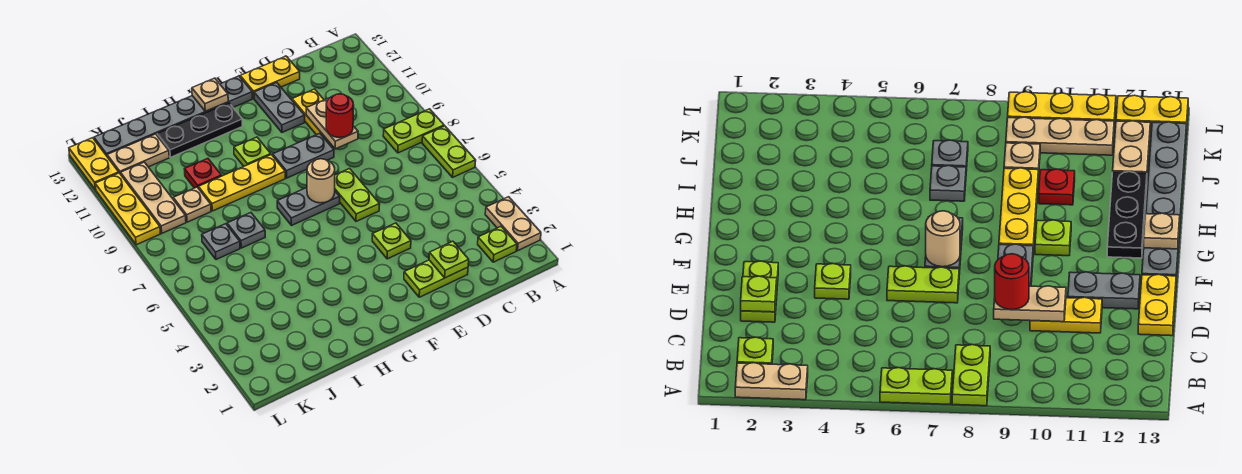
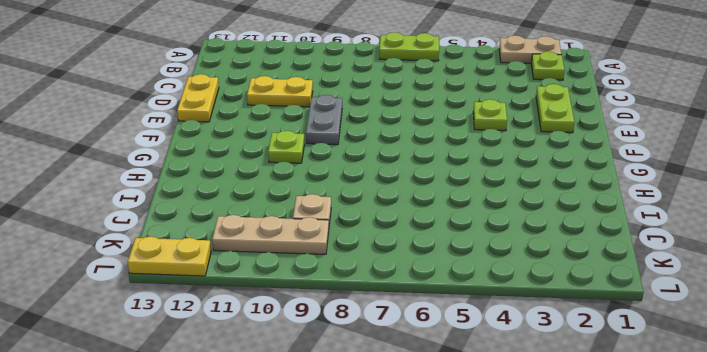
none -> lime plate A8:B8 level 1
none -> lime plate E6:E7 level 1
none -> grey plate E11:E12 level 1

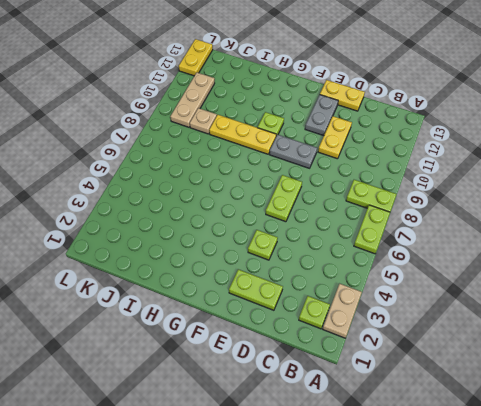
none -> grey plate F7:G7 level 1
none -> grey plate F13:K13 level 1
none -> black plate G12:I12 level 1

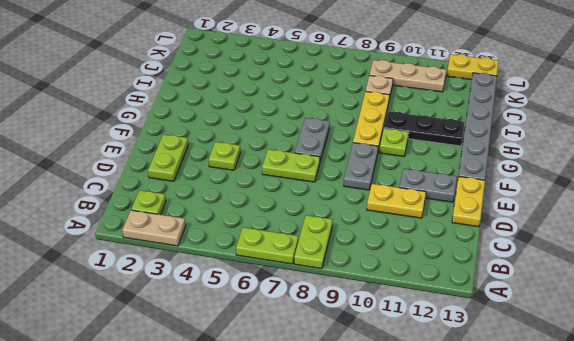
black plate H10:H12 level 1 -> black plate G12:I12 level 1
none -> grey plate I7 level 1
none -> red plate I10 level 1
none -> grey plate J7 level 1

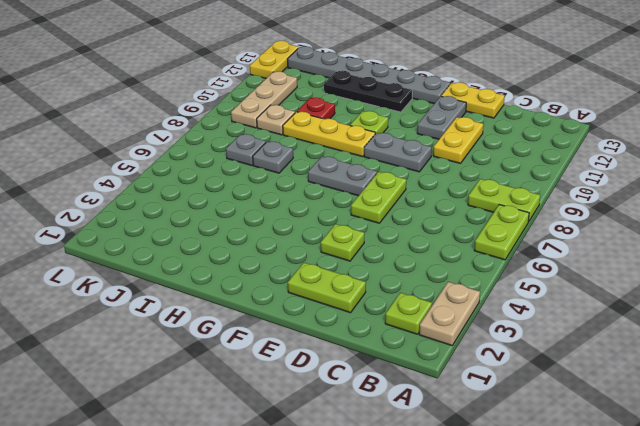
none -> tan plate J12:K12 level 1
none -> yellow plate L9:L11 level 1
none -> lime plate D2 level 2

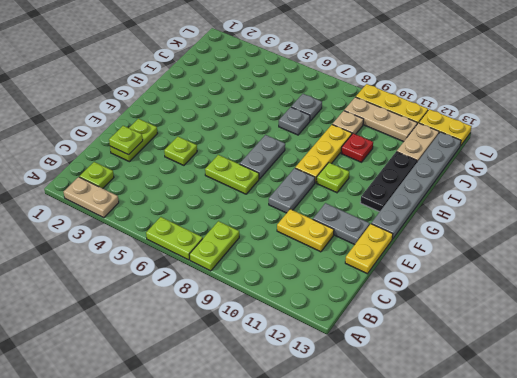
none -> tan plate D9:D10 level 2
none -> tan round brick F7 level 2
none -> tan plate G13 level 2

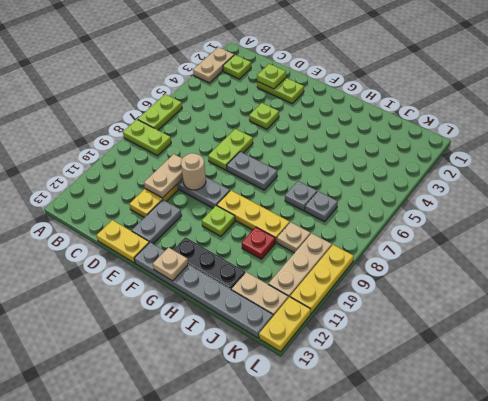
tan round brick E9 level 2 -> tan round brick F7 level 2
none -> red round brick D9 level 3

